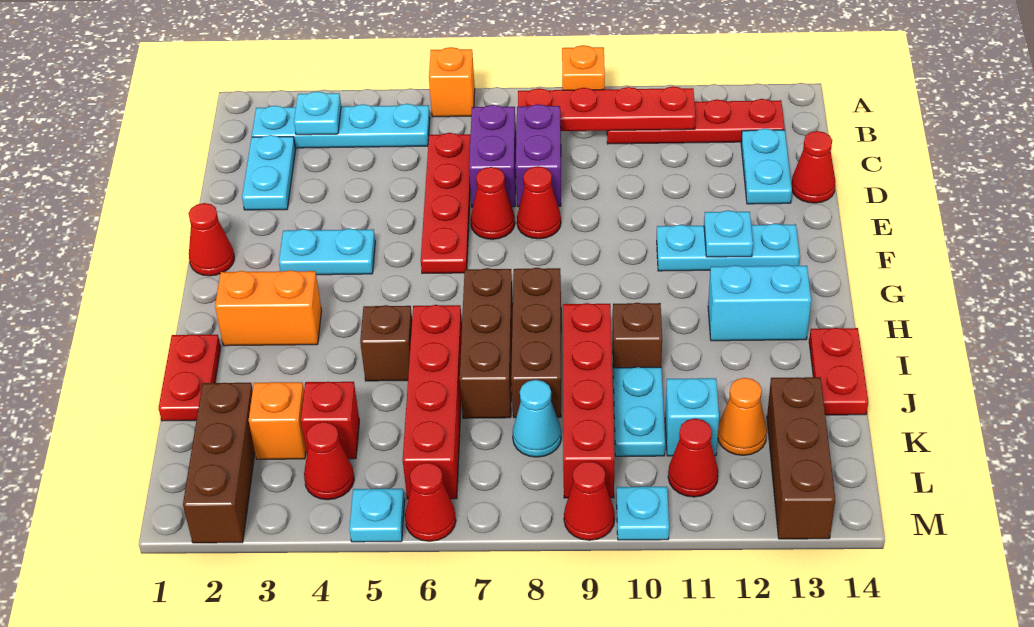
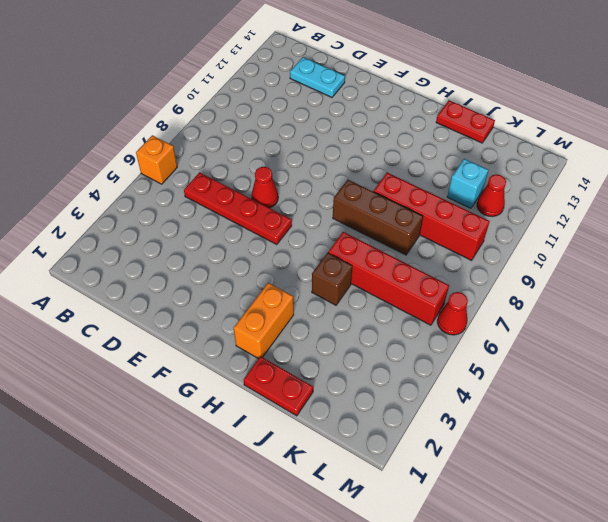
none -> orange brick A9 level 1
none -> cyan plate B2:B5 level 1
none -> red plate B10:B13 level 1
none -> cyan plate C2:D2 level 1

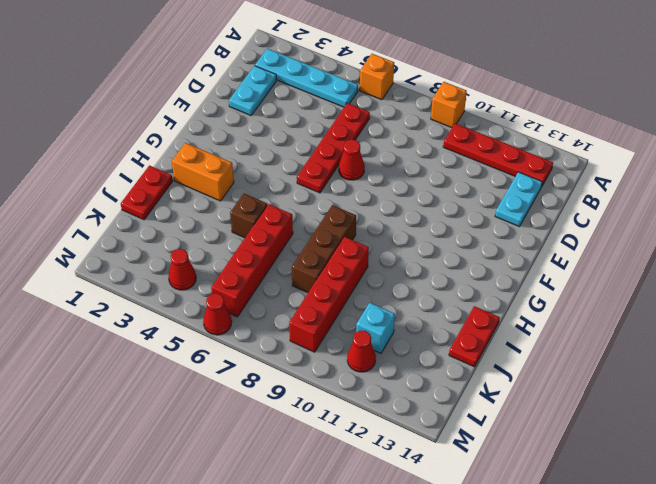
none -> purple brick C7:D7 level 1
none -> purple brick C8:D8 level 1
none -> red cone D14 level 1
none -> red cone E8 level 1

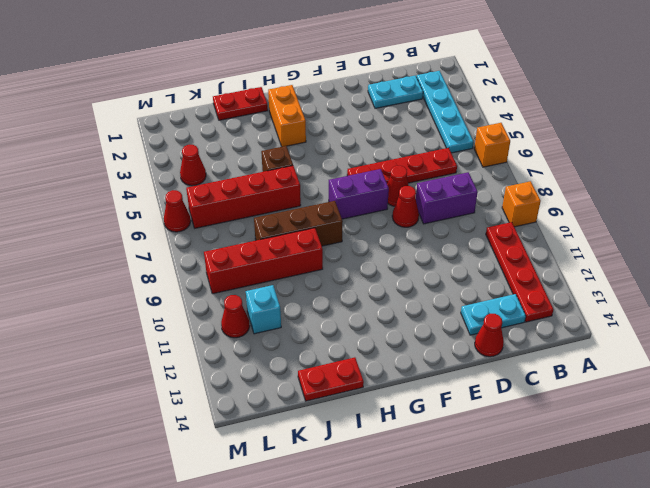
purple brick F7:G7 level 1 -> purple brick C7:D7 level 1
none -> red cone F1 level 1
none -> cyan plate F3:F4 level 1
none -> cyan plate F11:F13 level 1
none -> brown brick H7:J7 level 1

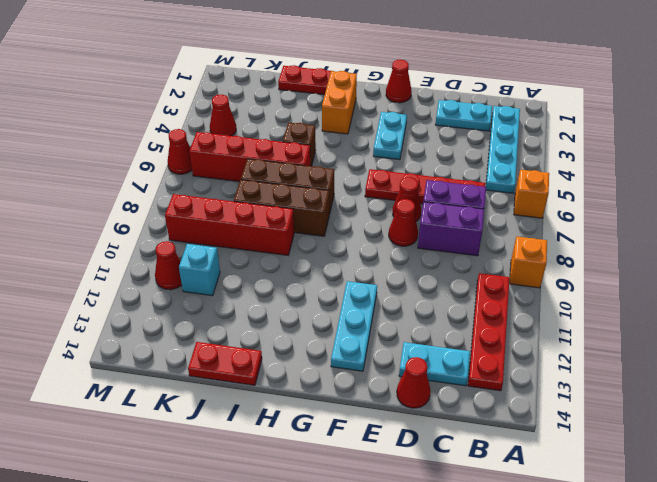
none -> cyan brick H12:H13 level 1
none -> brown brick I10 level 1
none -> cyan plate J10:K10 level 1
none -> brown brick K2:M2 level 1

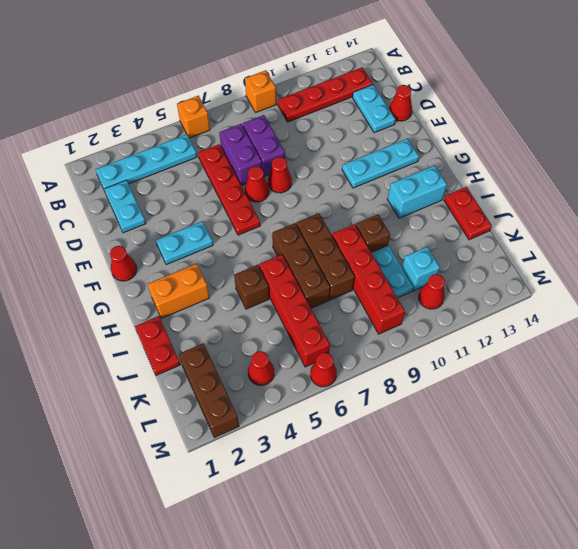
none -> orange brick K3 level 1
none -> red brick K4 level 1
none -> cyan cone K8 level 1
none -> orange cone K12 level 1

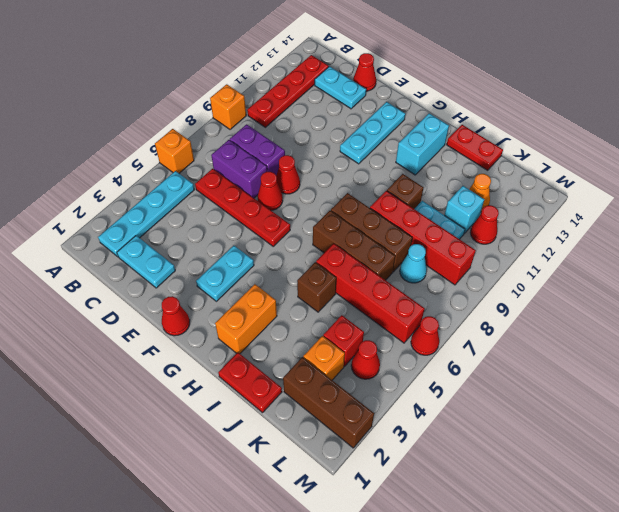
none -> brown brick K13:M13 level 1
none -> cyan plate M5 level 1
none -> red cone M9 level 1
none -> cyan plate M10 level 1

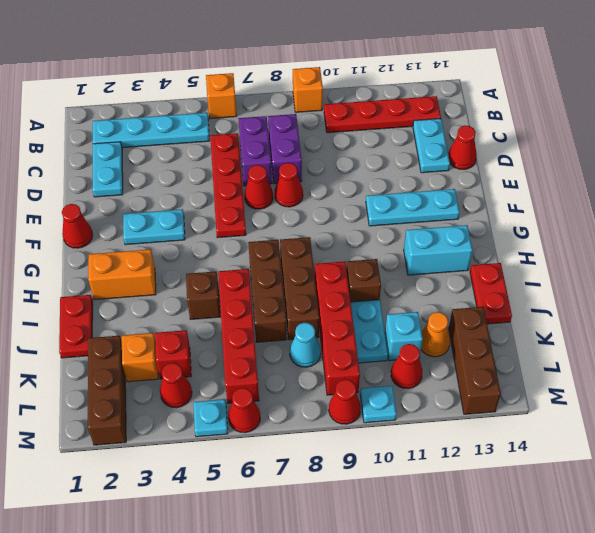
none -> cyan plate B3 level 2
none -> red plate B8:B11 level 2
none -> cyan plate F12 level 2

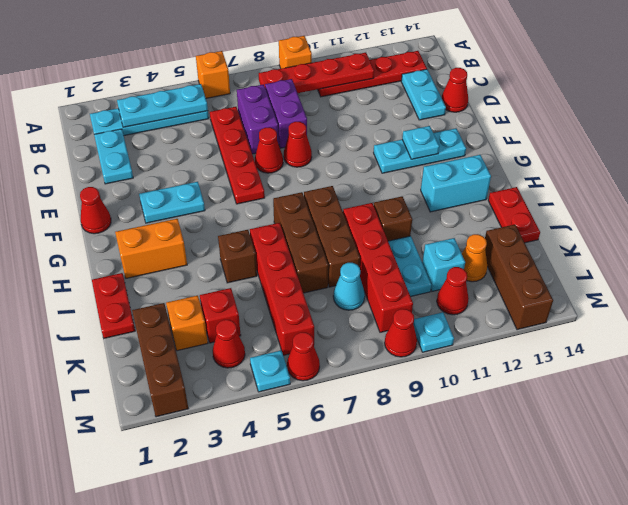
cyan plate B3:B5 level 2 -> cyan plate B3 level 2

